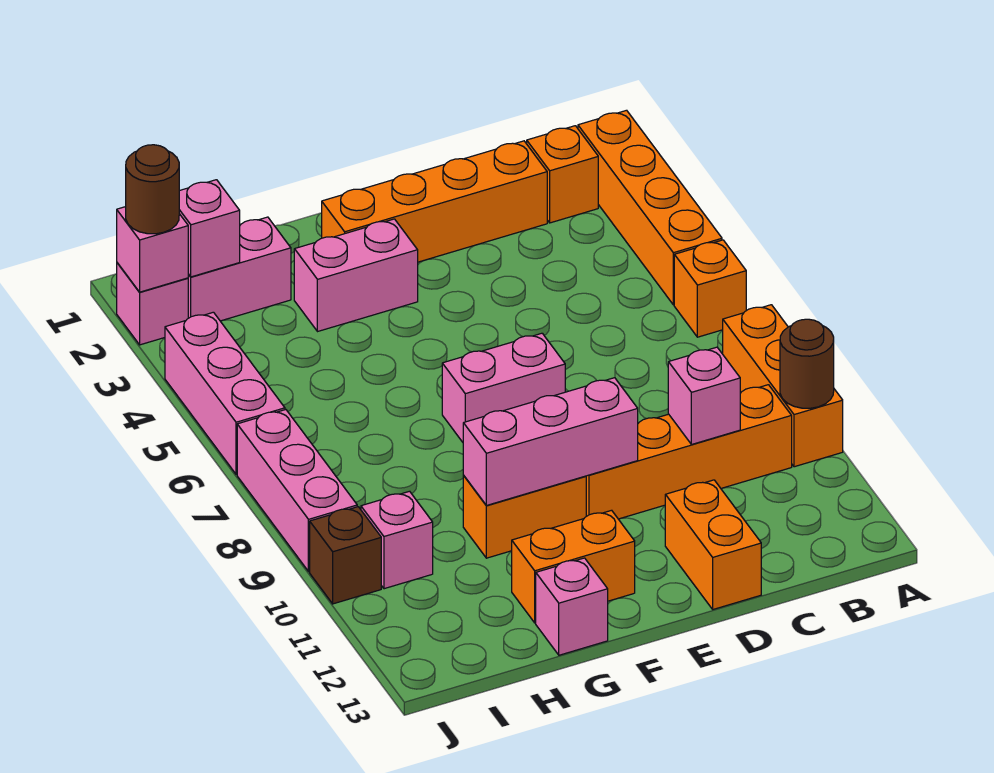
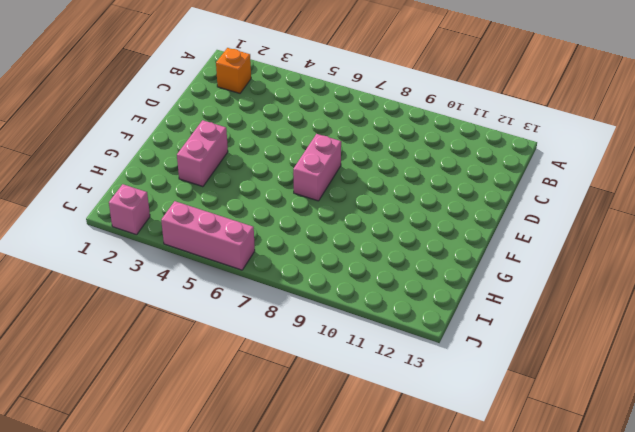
none -> orange brick A2:A5 level 1
none -> orange brick A6 level 1
none -> orange brick A8:A10 level 1

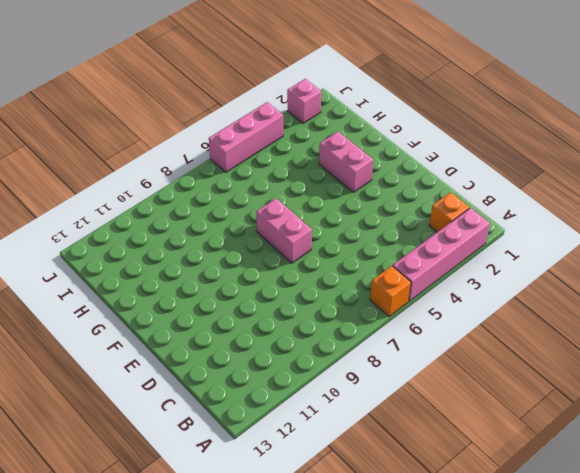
pink brick A2:A5 level 1 -> orange brick A2:A5 level 1
none -> orange brick A8:A10 level 1
none -> orange brick B10:E10 level 1
none -> orange brick C2:F2 level 1

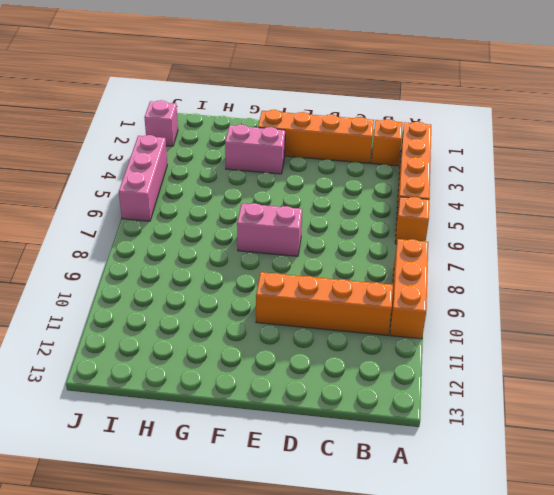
none -> orange brick D12:D13 level 1
none -> orange brick F10:G10 level 1
none -> orange brick F12:G12 level 1

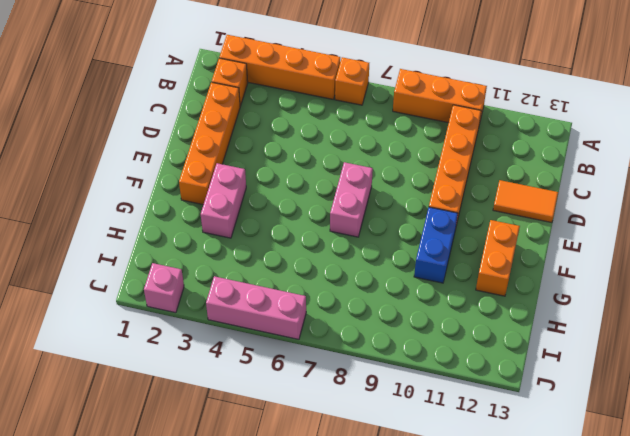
orange tile D12:D13 level 1 -> orange brick D12:D13 level 1
blue brick F10:G10 level 1 -> orange brick F10:G10 level 1
none -> pink brick G13 level 1
none -> pink brick H2:I2 level 1
none -> pink brick I10 level 1

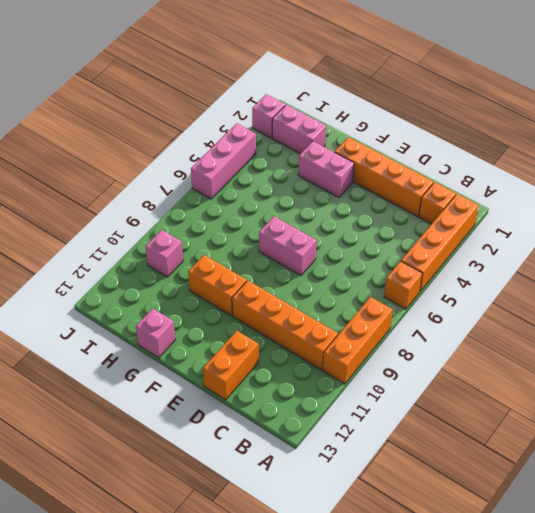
none -> orange brick F12:G12 level 1
none -> pink brick J7:J9 level 1
none -> brown brick J10 level 1

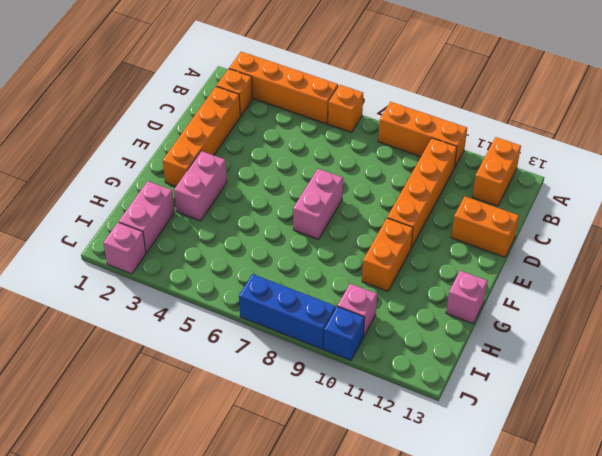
orange brick A12:B12 level 1 -> orange brick F12:G12 level 1
blue brick J7:J9 level 1 -> pink brick J7:J9 level 1
blue brick J10 level 1 -> brown brick J10 level 1
none -> pink brick J4:J6 level 1
none -> brown round brick A10 level 2
none -> pink brick C10 level 2

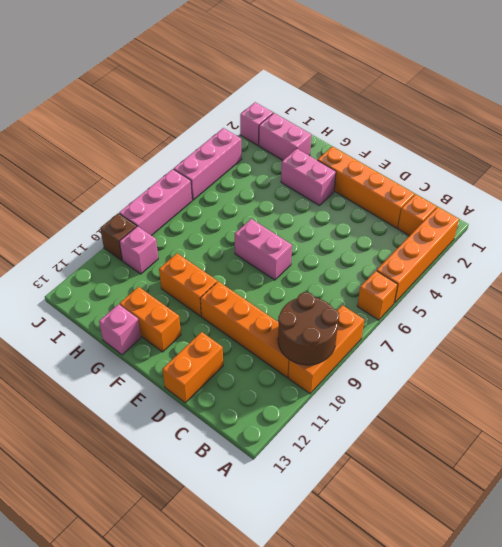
brown round brick A9:B10 level 2 -> brown round brick A10 level 2
none -> pink brick C10 level 2
none -> pink brick E10:G10 level 2
none -> pink brick I2 level 2

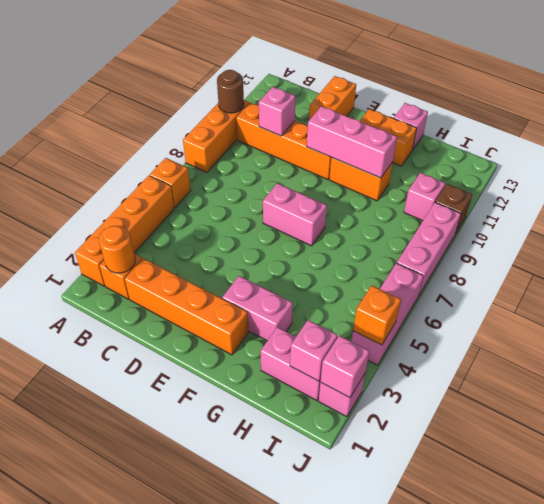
orange round brick B2 level 2 -> none
orange brick J4 level 2 -> none
none -> brown round brick J2 level 3

